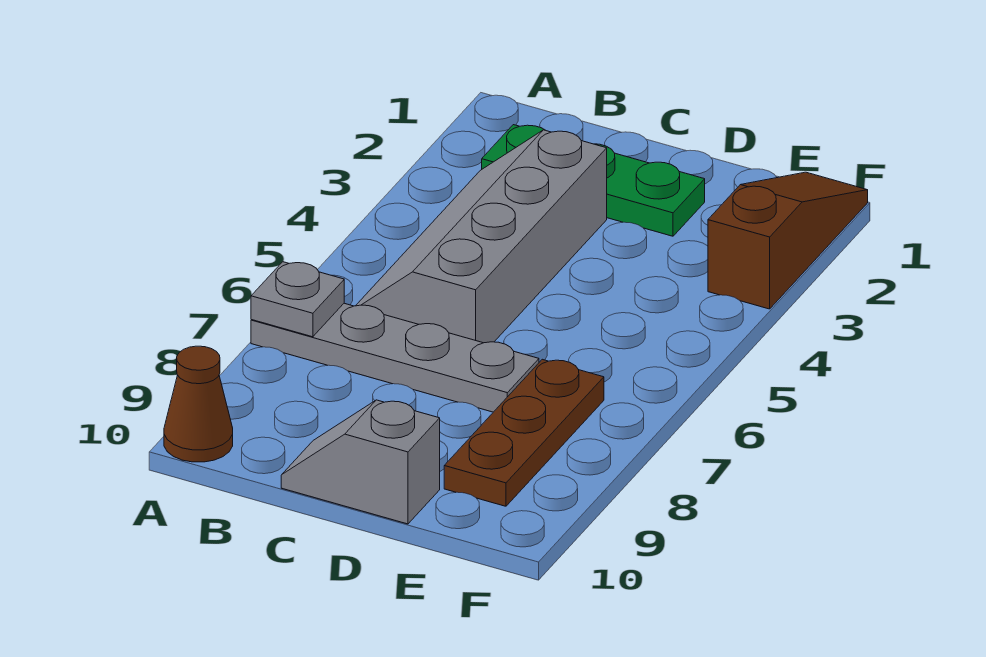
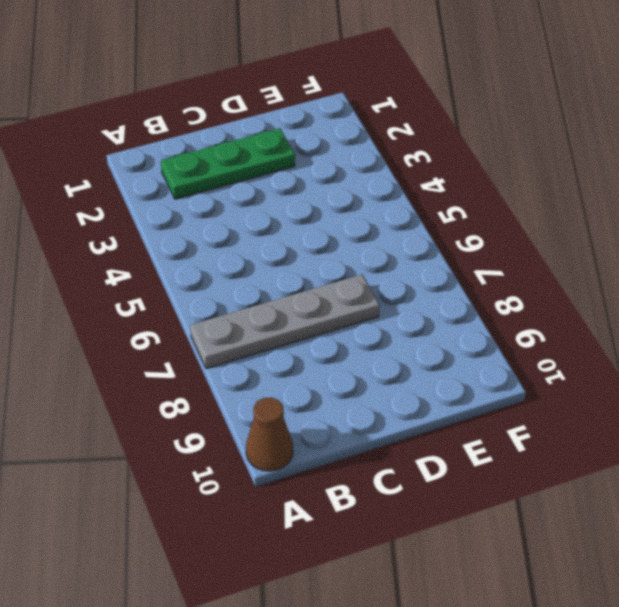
none -> grey slope B3:C6 level 1 top C
none -> grey slope C10:D10 level 1 top D

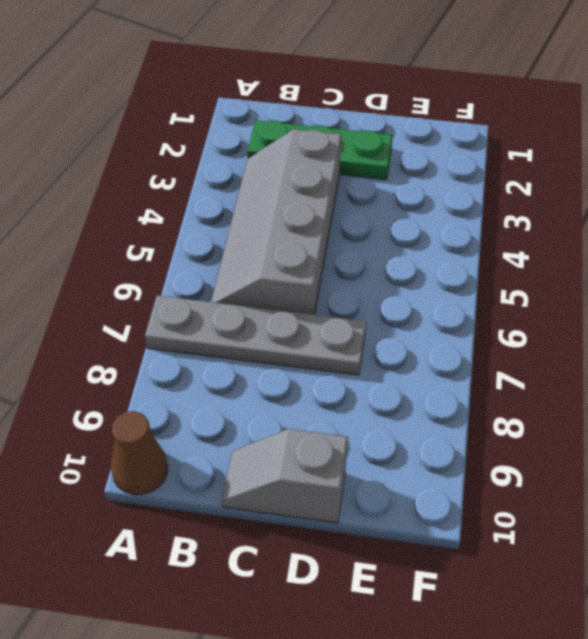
none -> brown plate E7:E9 level 1
none -> brown slope F1:F3 level 1 top 3

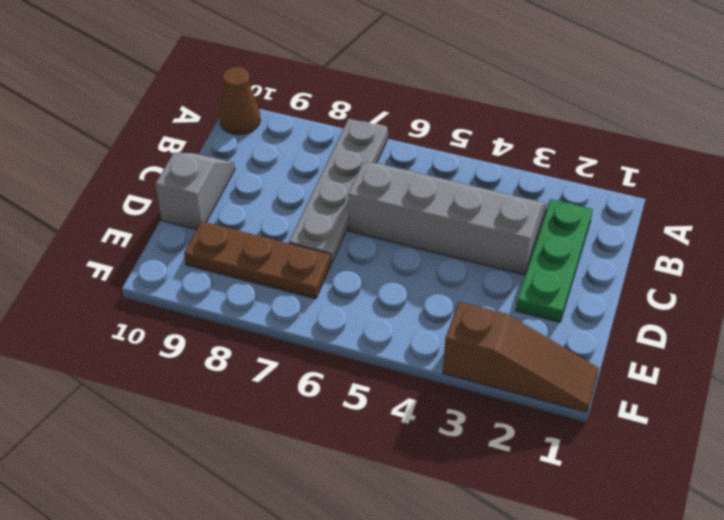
none -> grey plate A7 level 2

